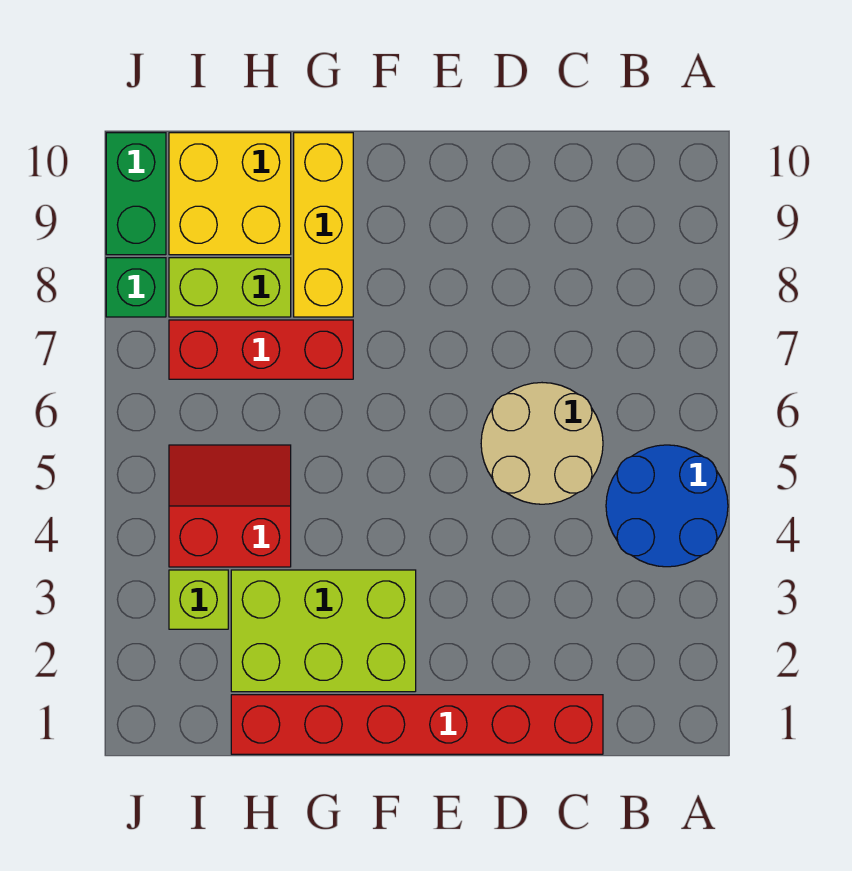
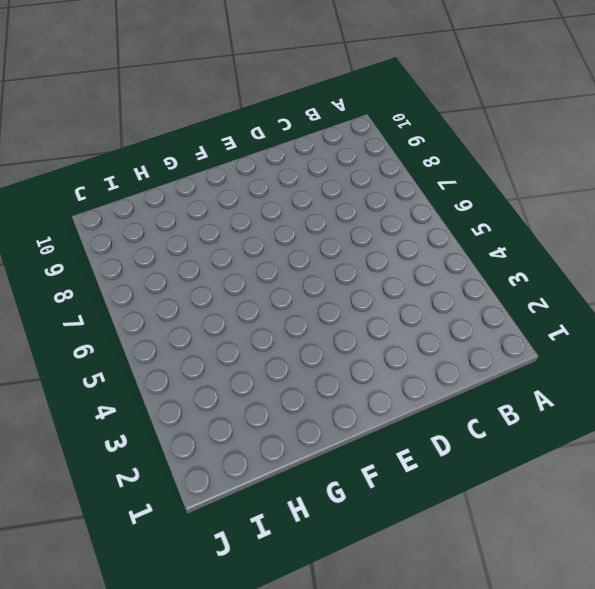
none -> blue round brick A4:B5 level 1
none -> red brick C1:H1 level 1
none -> tan round brick C5:D6 level 1

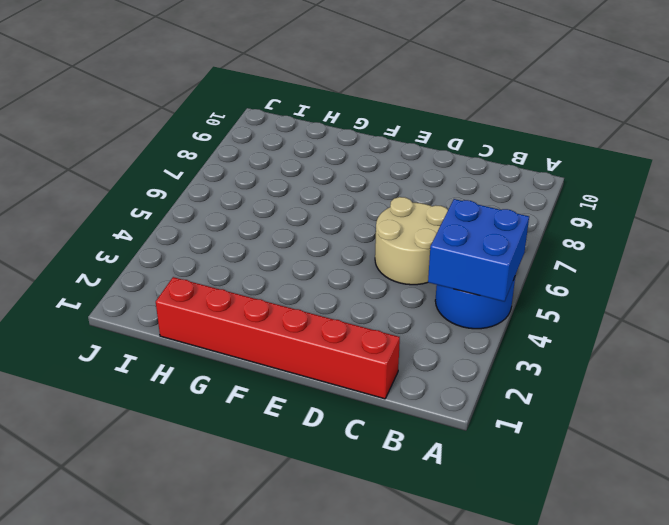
blue brick A4:B5 level 2 -> none
none -> lime brick F2:H3 level 1
none -> red brick G7:I7 level 1
none -> yellow brick G8:G10 level 1

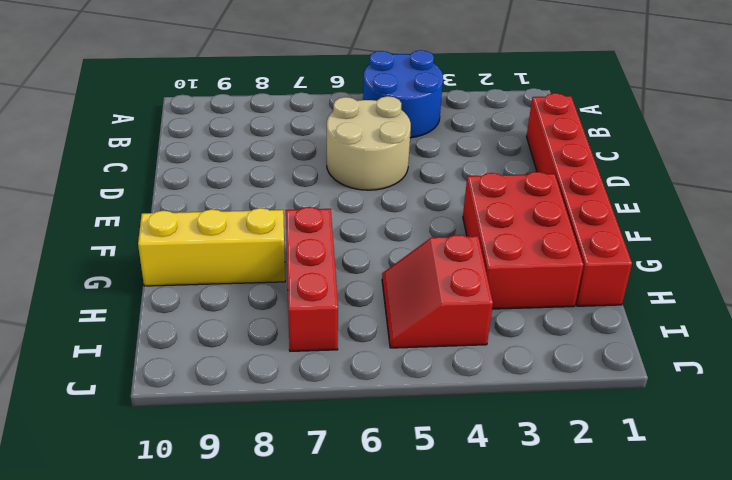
red brick F2:H3 level 1 -> lime brick F2:H3 level 1
none -> lime brick H8:I8 level 1
none -> yellow brick H9:I10 level 1
none -> lime brick I3 level 1

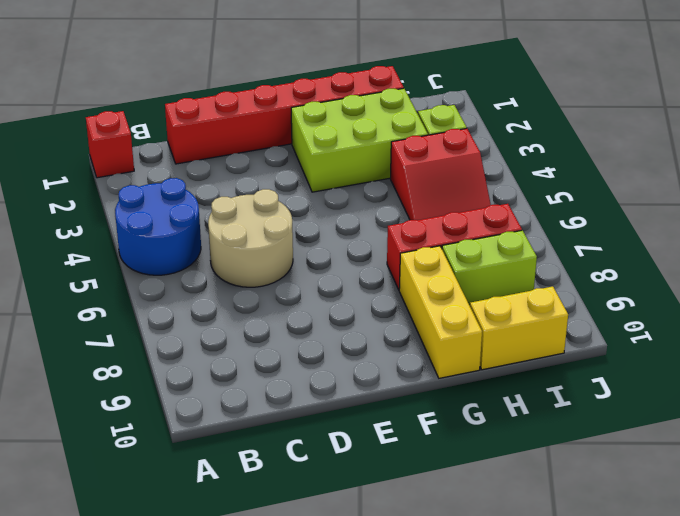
red brick A1 level 1 -> none
yellow brick H10:I10 level 1 -> yellow brick H9:I10 level 1
none -> green brick J8 level 1
none -> green brick J9:J10 level 1

